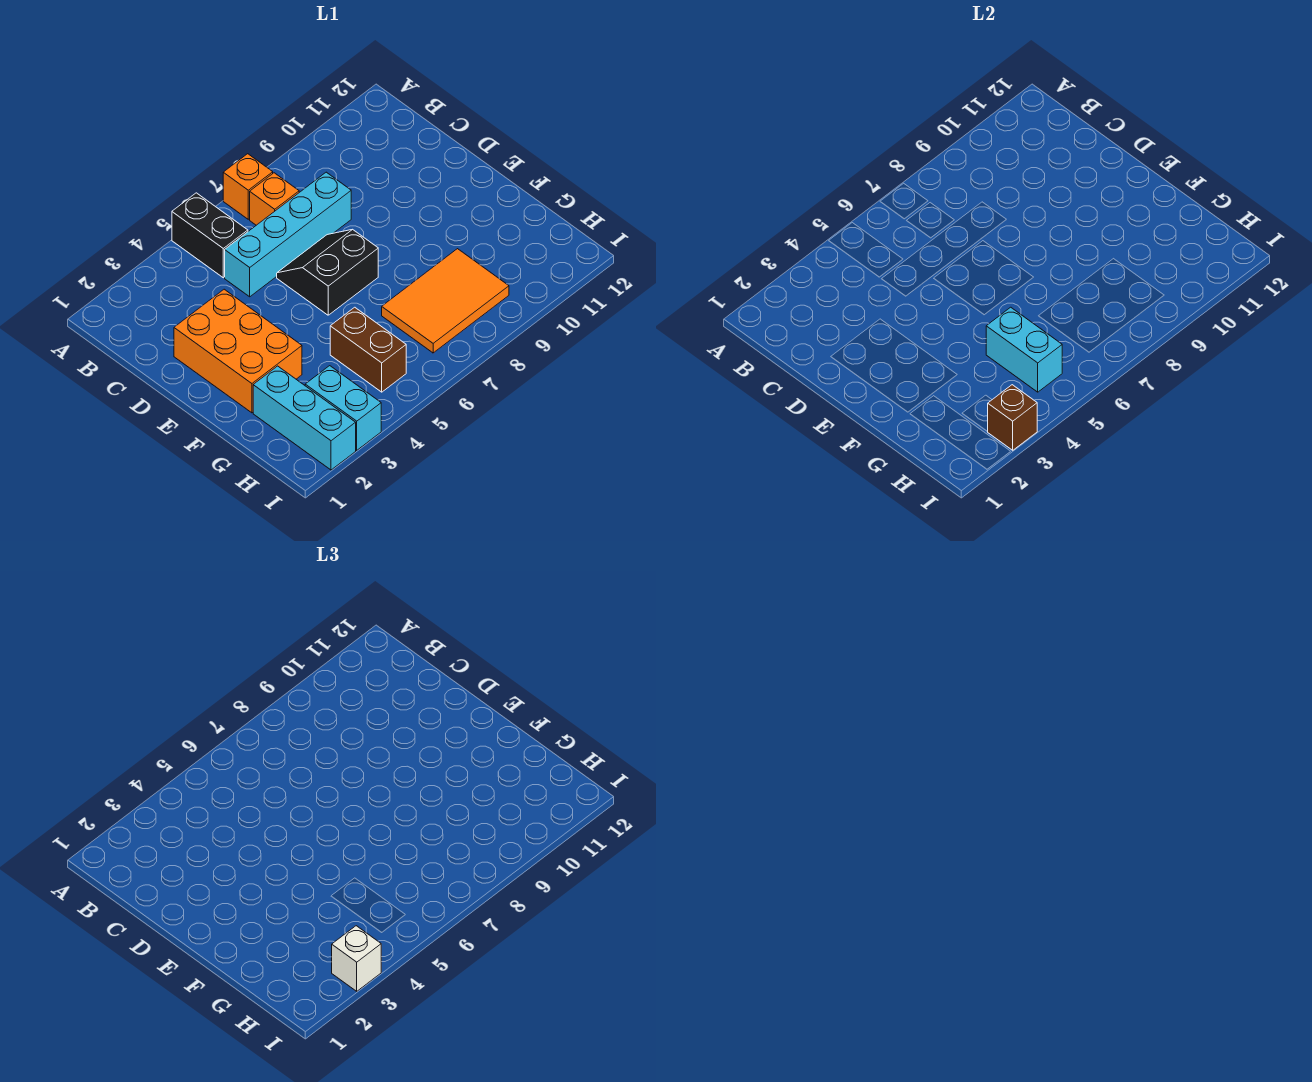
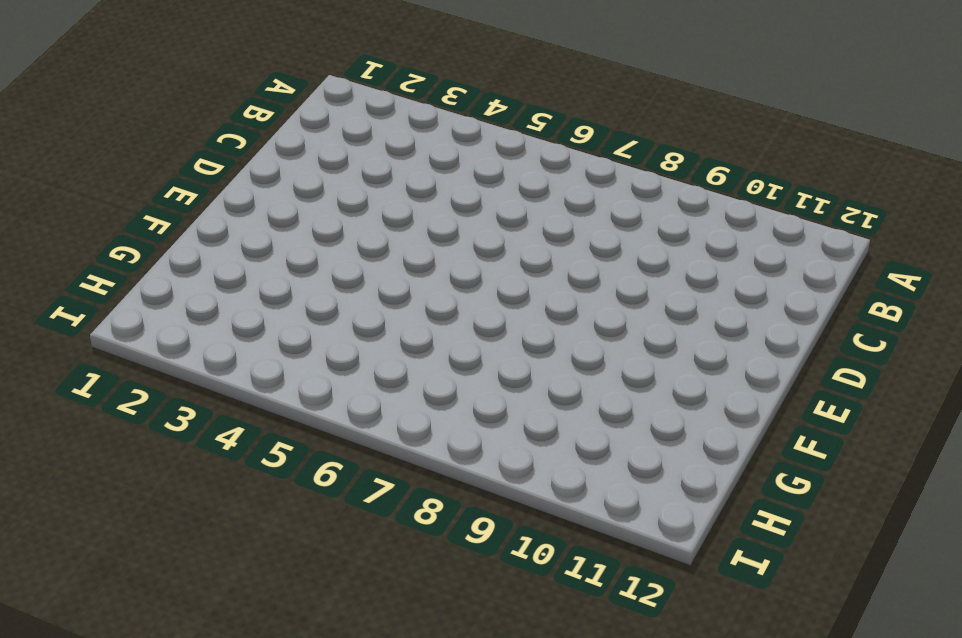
none -> black brick A5:B5 level 1
none -> orange brick A7 level 1
none -> orange brick B7 level 1

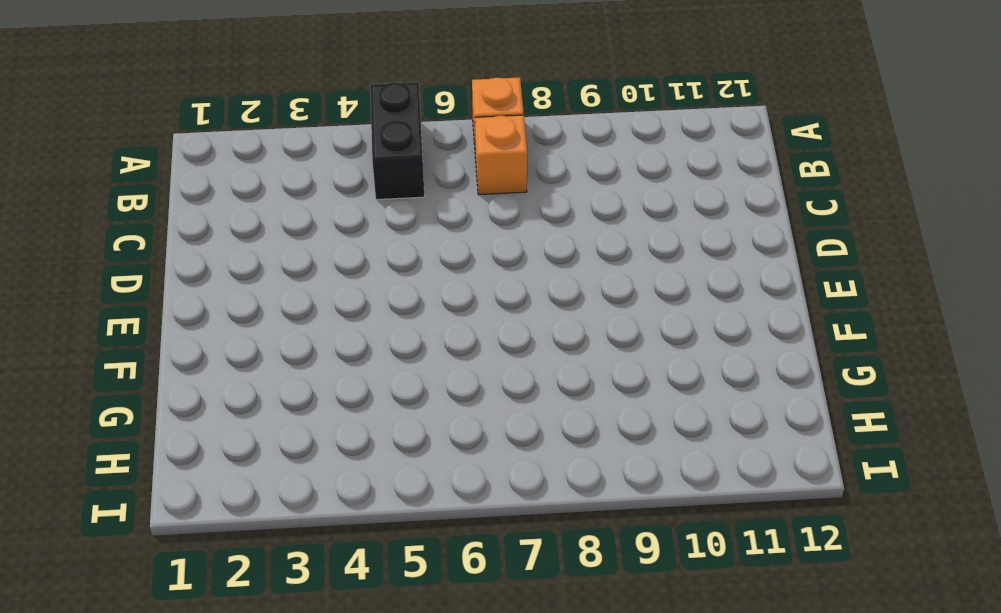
none -> cyan brick C5:C8 level 1
none -> orange brick D2:F3 level 1
none -> black slope D6:E7 level 1 top E

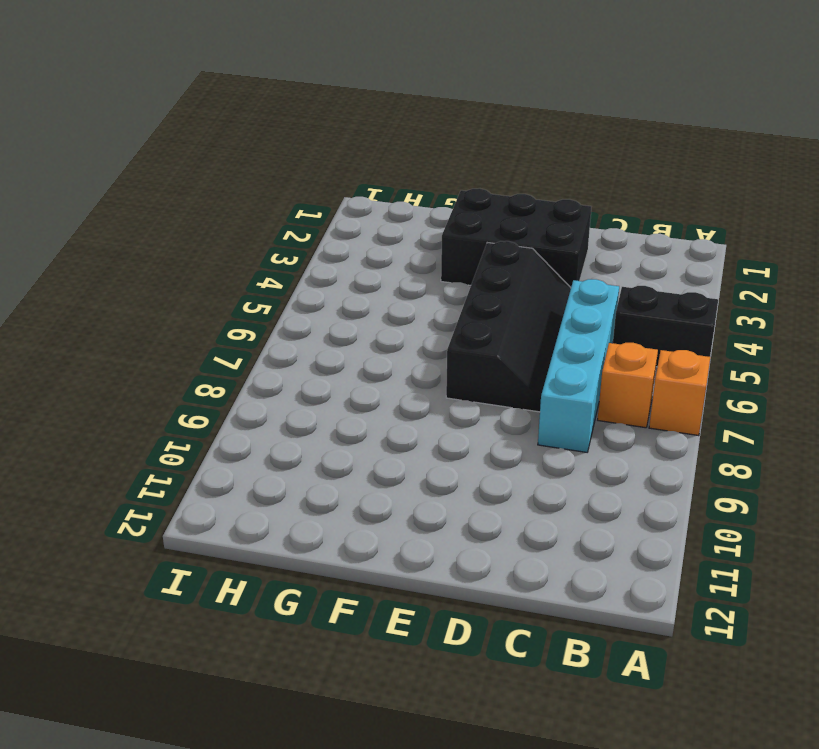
black brick D2:F3 level 1 -> orange brick D2:F3 level 1
black slope D4:E7 level 1 top E -> black slope D6:E7 level 1 top E
none -> cyan brick G2:I2 level 1
none -> brown brick G5:H5 level 1
none -> orange tile G7:H9 level 1

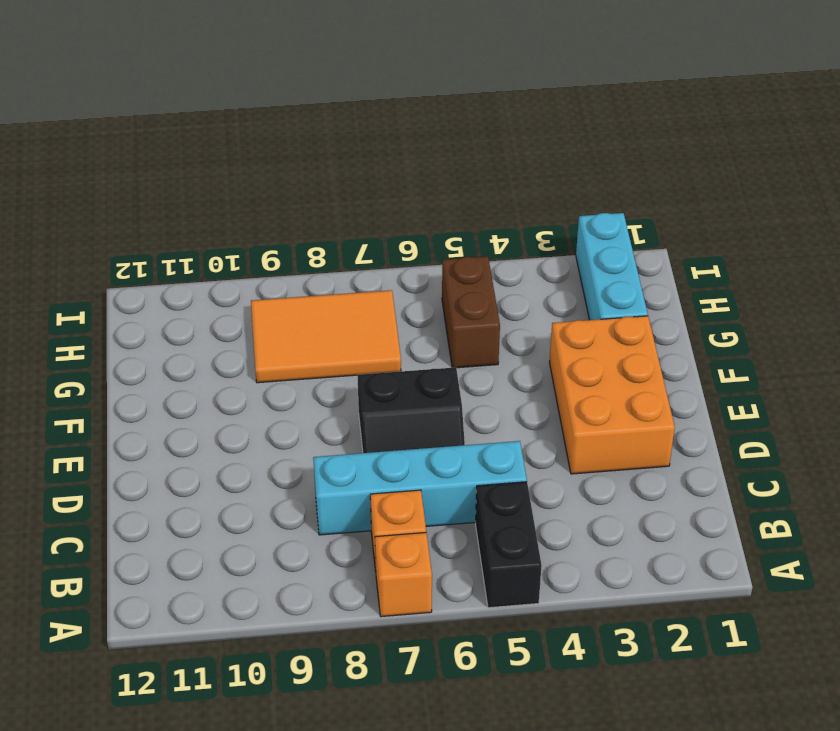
none -> cyan brick H3:I3 level 1
none -> cyan brick G5:H5 level 2
none -> brown brick I3 level 2

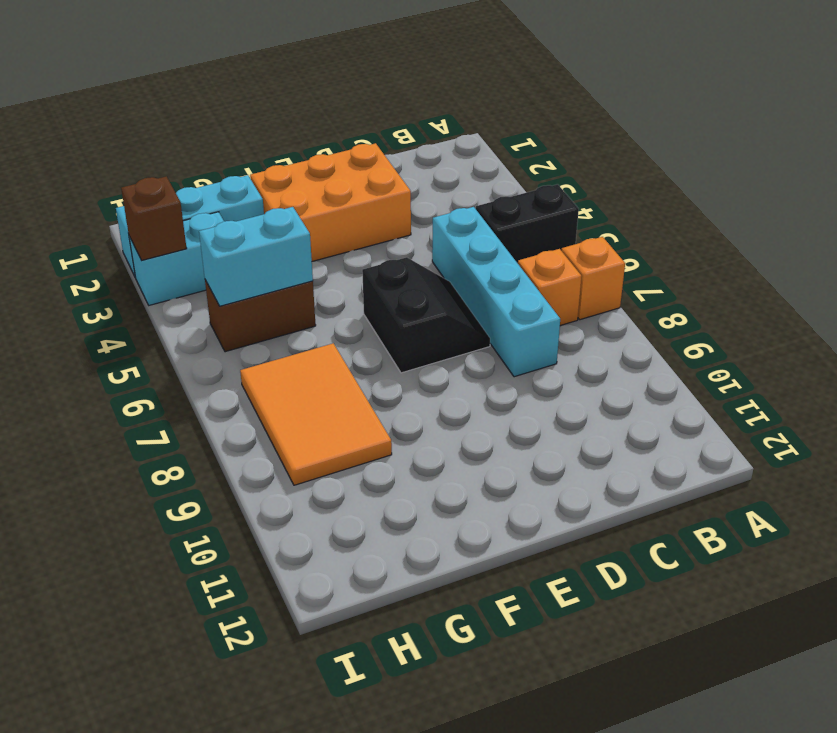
none -> white brick I3 level 3

